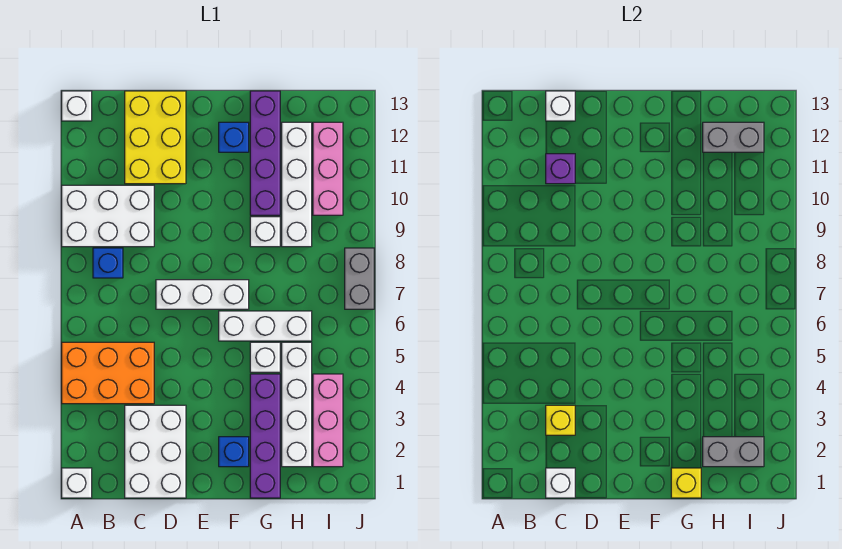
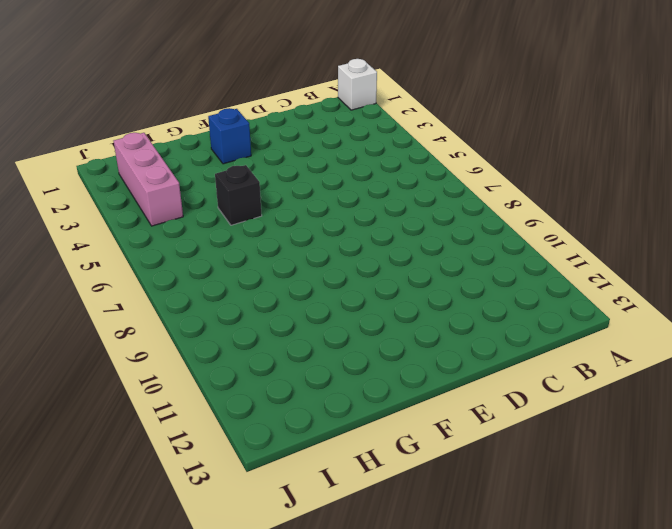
black brick G5 level 1 -> white brick G5 level 1
none -> orange brick A4:C5 level 1
none -> white brick A9:C10 level 1
none -> white brick A13 level 1

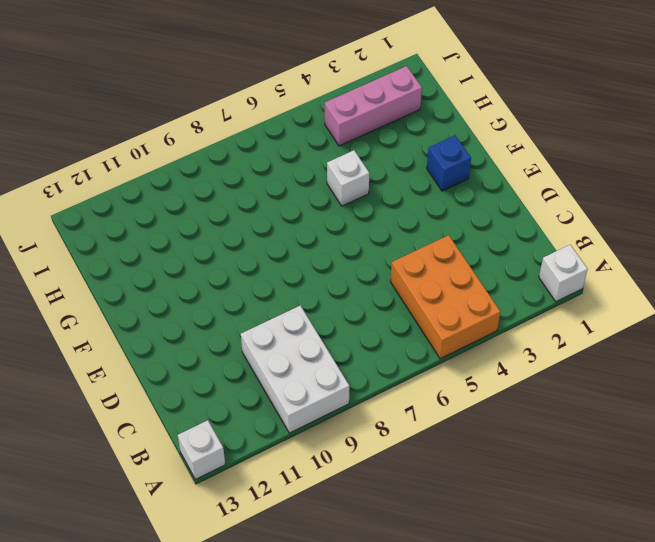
none -> blue brick B8 level 1
none -> white brick C1:D3 level 1
none -> yellow brick C11:D13 level 1

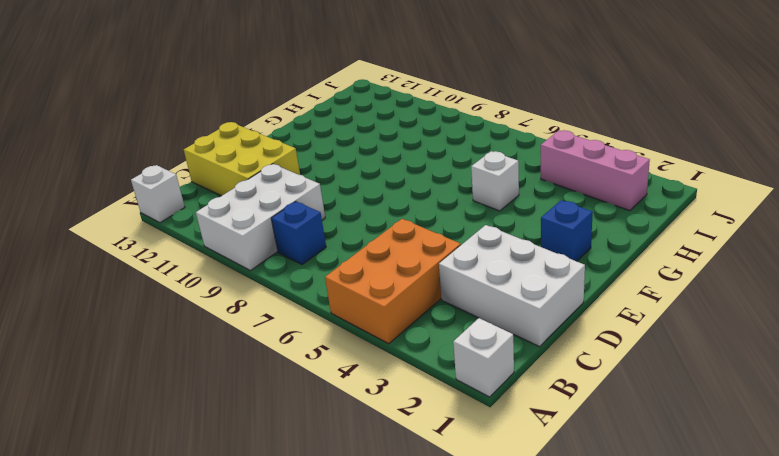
none -> white brick D7:F7 level 1
none -> white brick F6:H6 level 1
none -> blue brick F12 level 1

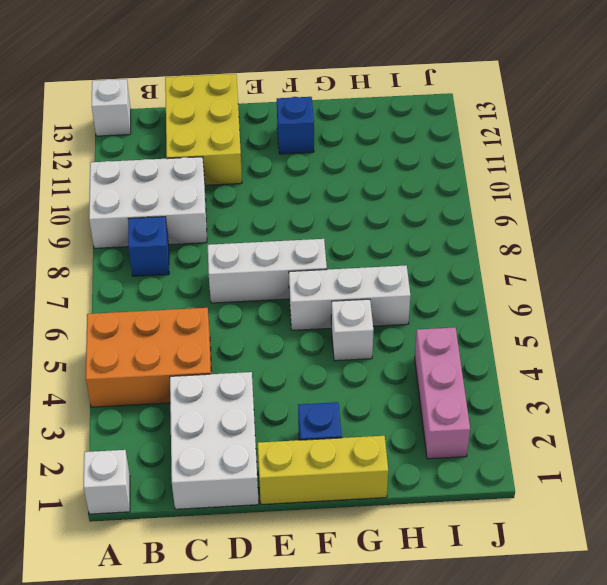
yellow brick E1:G1 level 1 -> purple brick G1:G4 level 1
none -> white brick G9 level 1
none -> purple brick G10:G13 level 1
none -> white brick H2:H5 level 1

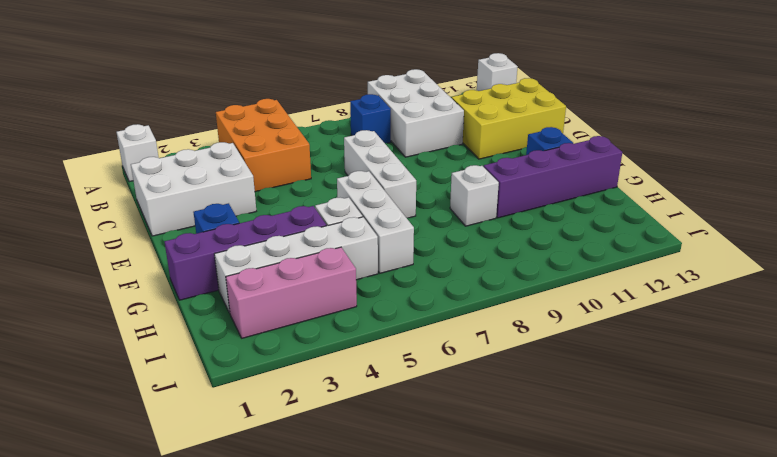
none -> white brick H9:H12 level 1
none -> pink brick I10:I12 level 1
none -> grey brick J7:J8 level 1

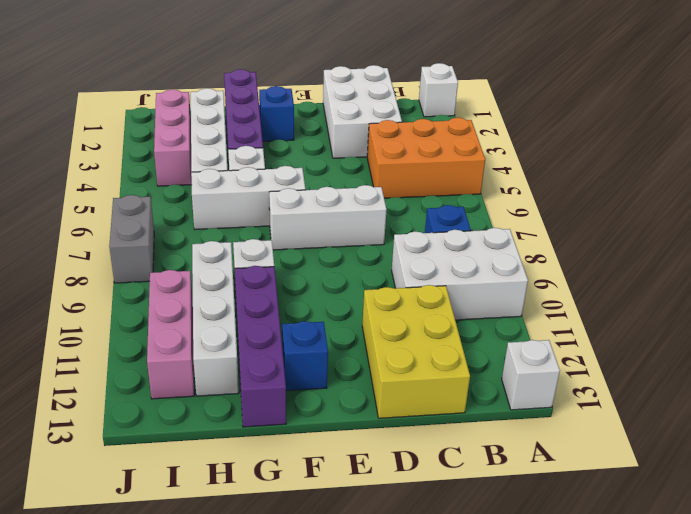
none -> white brick C1 level 2
none -> yellow brick C3 level 2
none -> purple brick C11 level 2

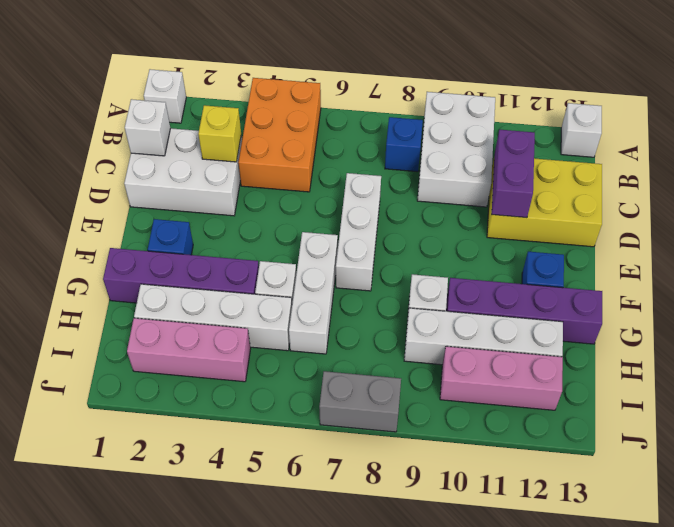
purple brick C11:D11 level 2 -> purple brick C11 level 2
none -> white brick C13 level 2
none -> yellow brick G1 level 2
none -> grey brick H2:I2 level 2

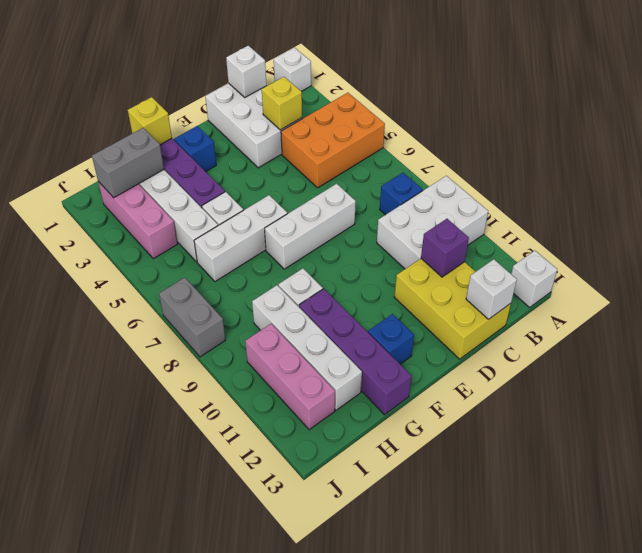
none -> grey brick H12:I12 level 2

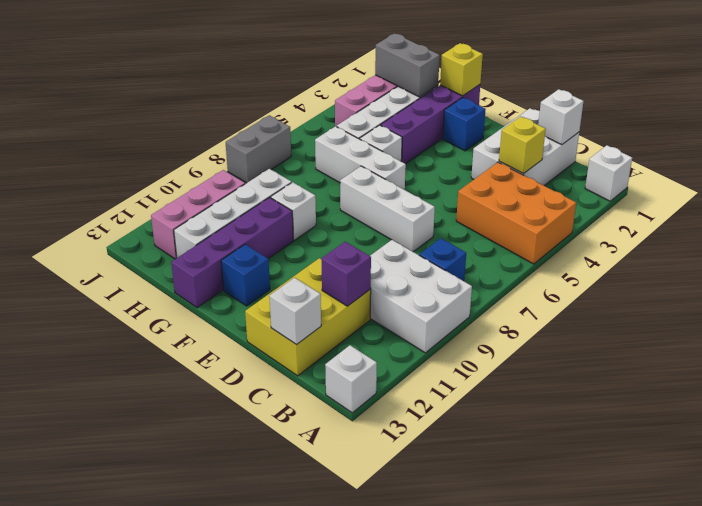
none -> grey brick H12:I12 level 2

